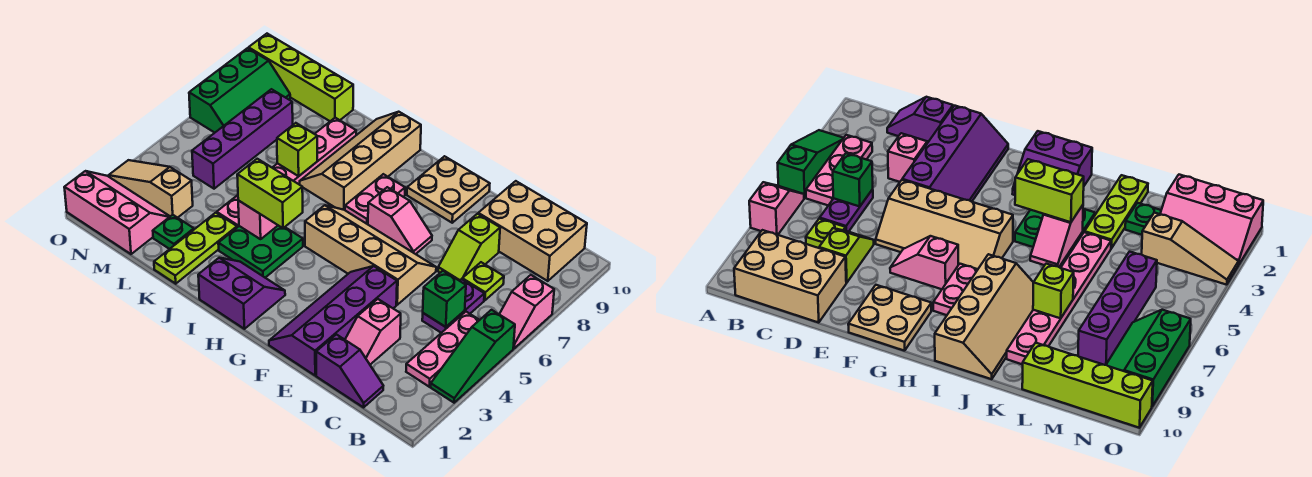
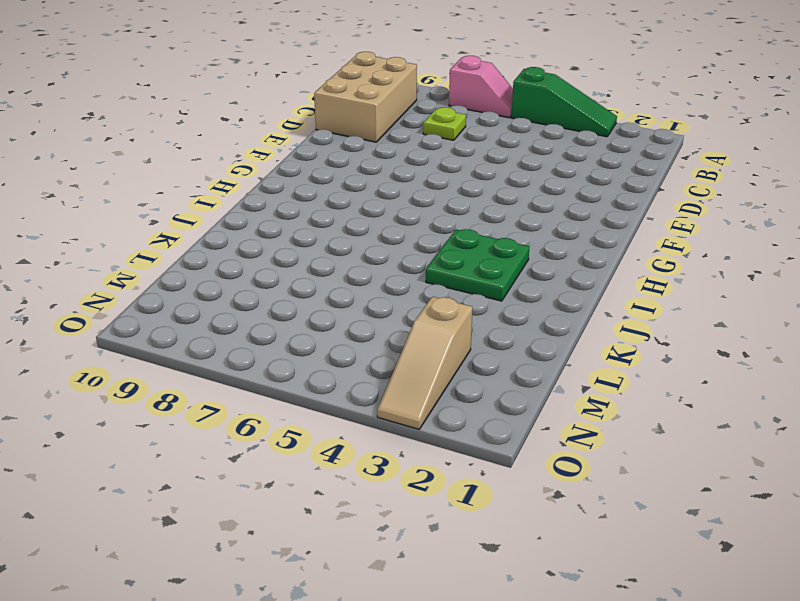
none -> pink plate B3:B5 level 1
none -> purple slope C1:D1 level 1 top D
none -> purple plate C5:C6 level 1

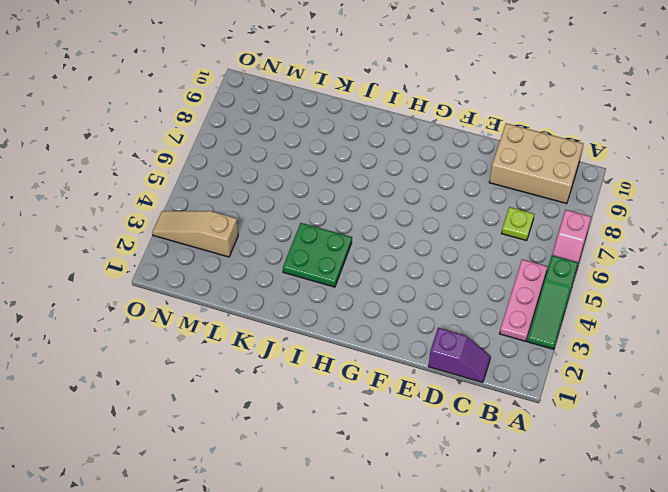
none -> purple plate C5:C6 level 1
none -> pink slope D2:D3 level 1 top 3
none -> lime slope D7:D8 level 1 top 8

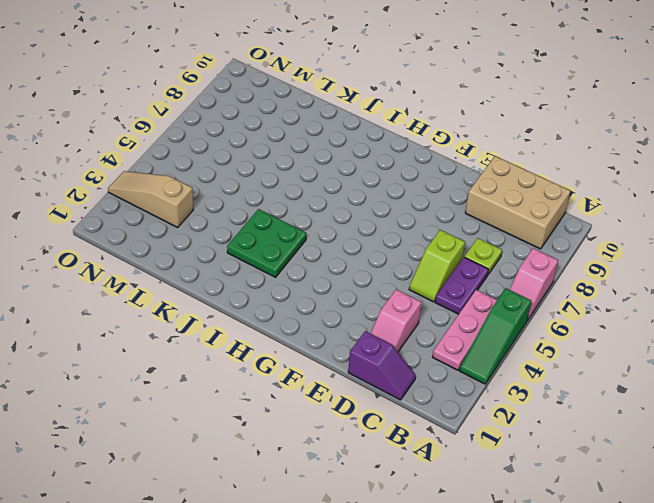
lime slope D5:D6 level 1 top 6 -> lime slope D7:D8 level 1 top 8
none -> purple slope E1:F4 level 1 top E
none -> tan slope E5:H6 level 1 top 5
none -> pink slope F7:G7 level 1 top G

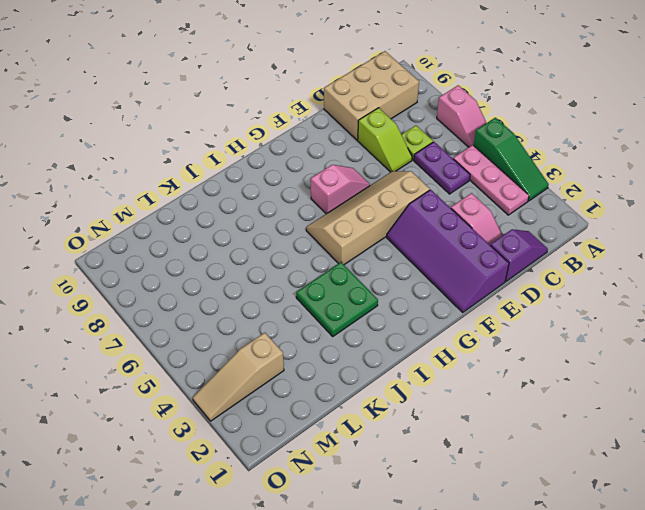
none -> tan plate F9:G10 level 1
none -> purple slope H1:I2 level 1 top 1
none -> pink plate H7:H8 level 1

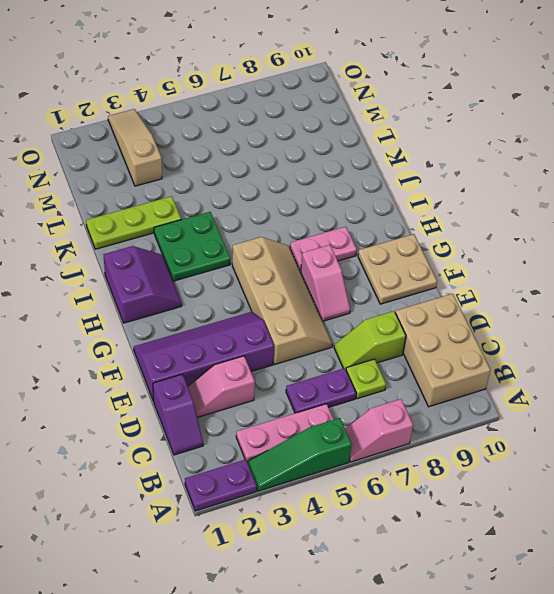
purple plate A1:A2 level 1 -> none
none -> tan slope I7:J10 level 1 top I
none -> pink plate K4:K9 level 1
none -> green plate L2 level 1

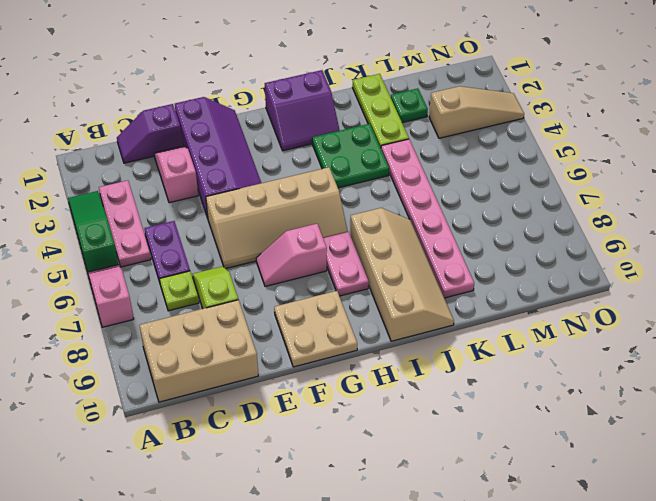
none -> lime brick L10:O10 level 1
none -> pink slope M1:O2 level 1 top 1
none -> purple brick M5:M8 level 1

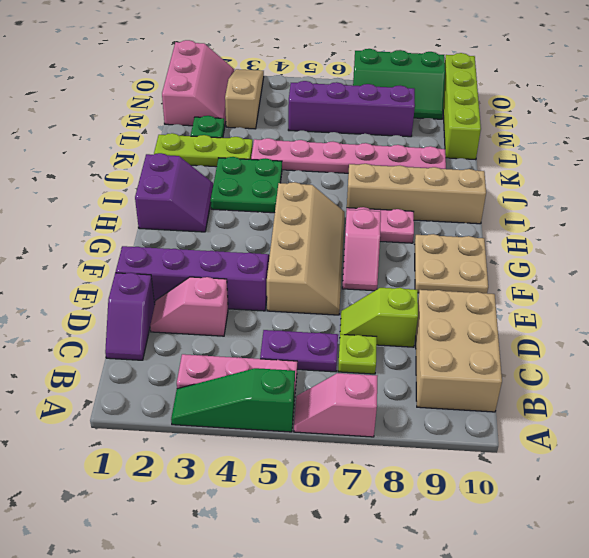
none -> green brick C5 level 2
none -> pink slope J4:J5 level 2 top 4
none -> lime brick K7 level 2

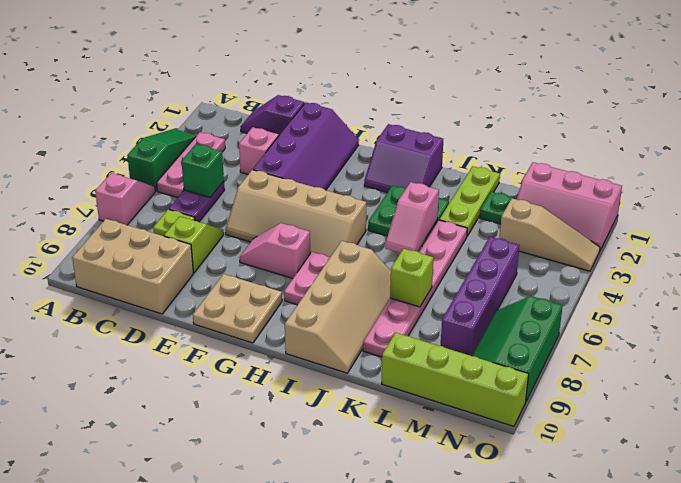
none -> lime brick I4:J4 level 3

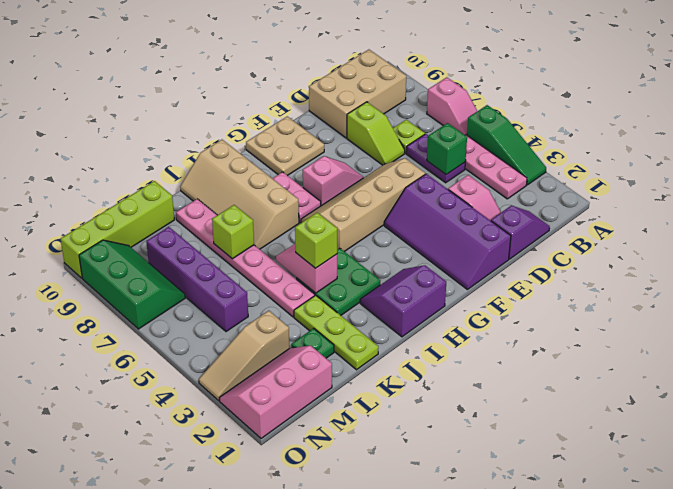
lime brick J4 level 3 -> lime brick I4:J4 level 3

